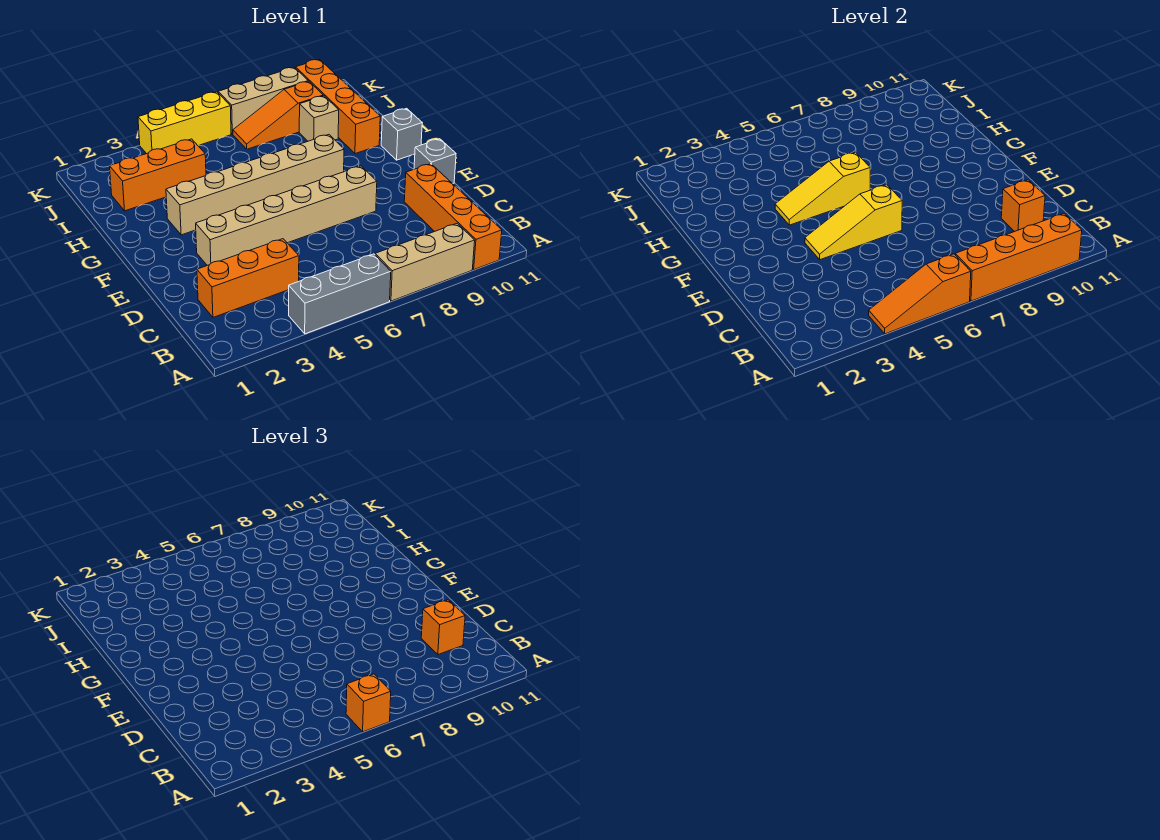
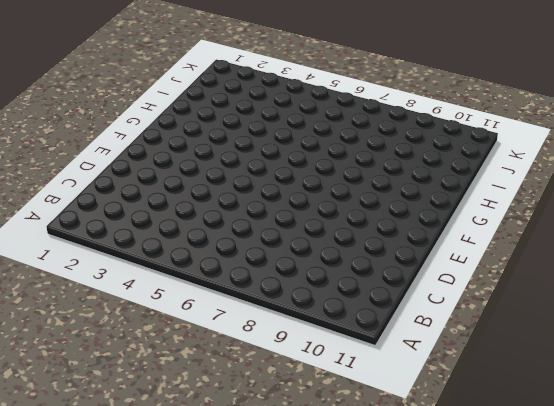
none -> grey brick A4:A6 level 1
none -> tan brick A7:A9 level 1
none -> orange brick A10:D10 level 1

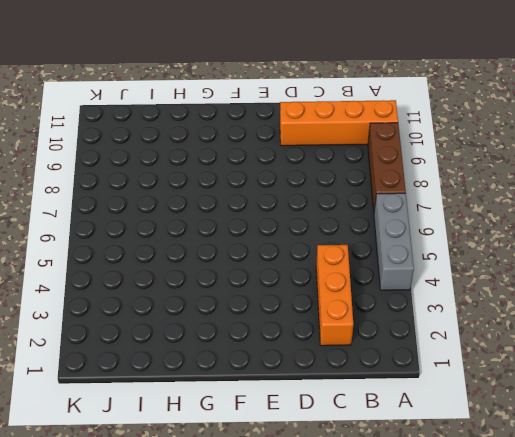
brown brick A7:A9 level 1 -> tan brick A7:A9 level 1
none -> tan brick E3:E8 level 1
none -> grey brick E11 level 1
none -> tan brick G3:G8 level 1

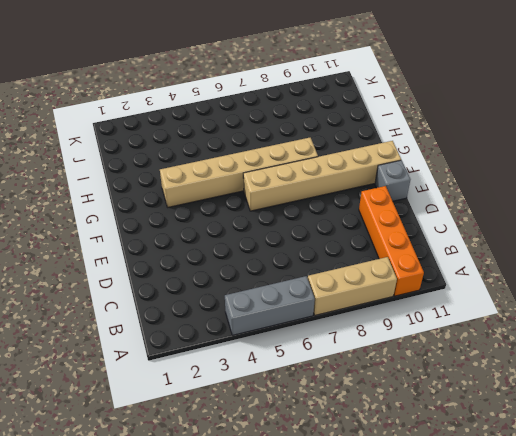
tan brick F6:F11 level 1 -> tan brick E3:E8 level 1
none -> orange brick C2:C4 level 1
none -> grey brick G11 level 1
none -> orange brick H10:K10 level 1

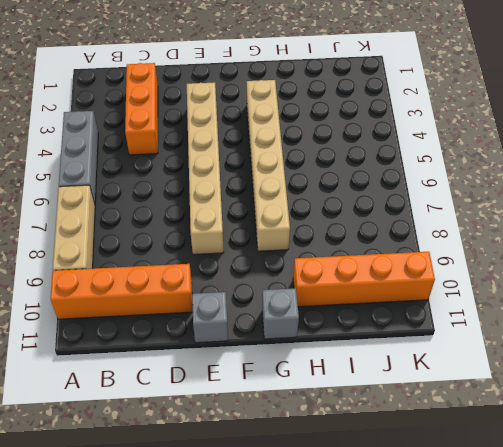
none -> orange brick I2:I4 level 1
none -> tan brick I9 level 1
none -> orange slope J7:J9 level 1 top 9

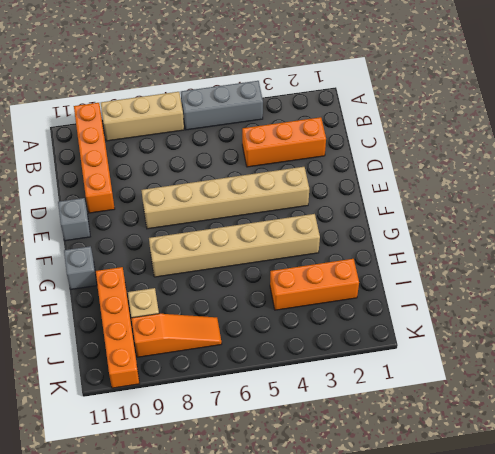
none -> yellow brick K4:K6 level 1
none -> tan brick K7:K9 level 1
none -> orange slope A4:A6 level 2 top 6

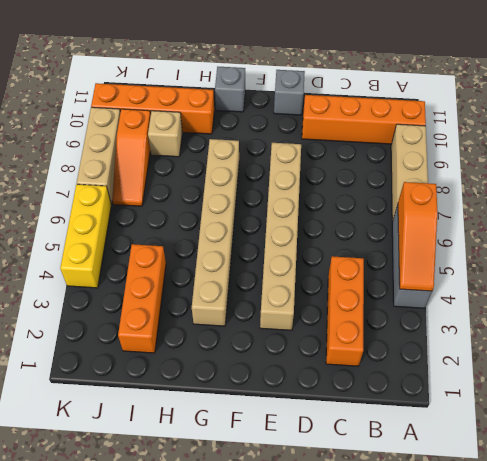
none -> orange brick A7:A10 level 2
none -> orange brick C10 level 2
none -> yellow slope E4:E6 level 2 top 6

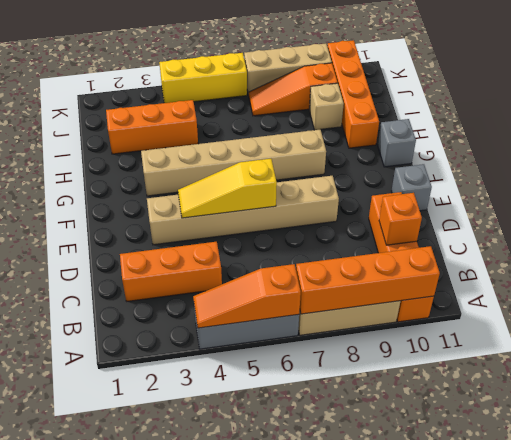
none -> yellow slope G4:G6 level 2 top 6
none -> orange brick A6 level 3
none -> orange brick C10 level 3

